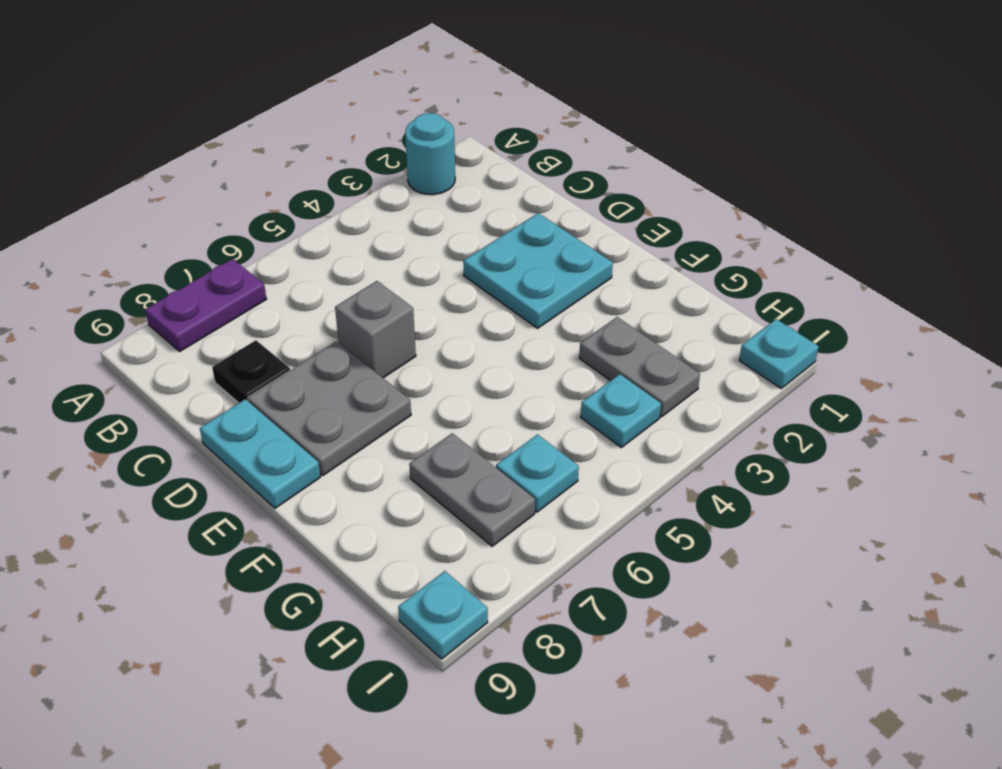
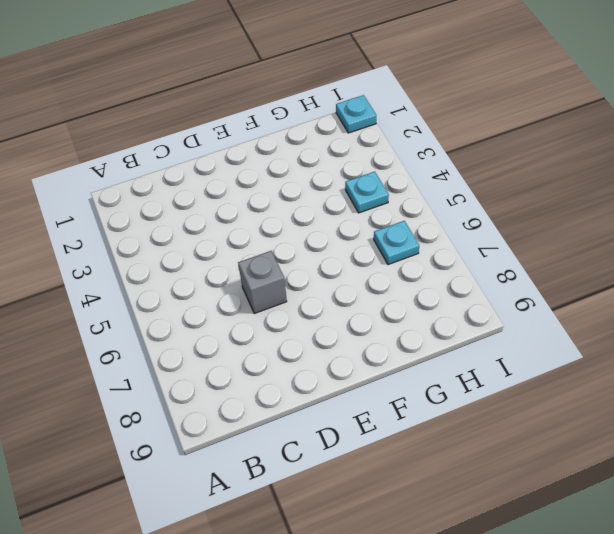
none -> cyan round brick A2 level 1
none -> purple plate A7:A8 level 1
none -> black plate C8 level 1

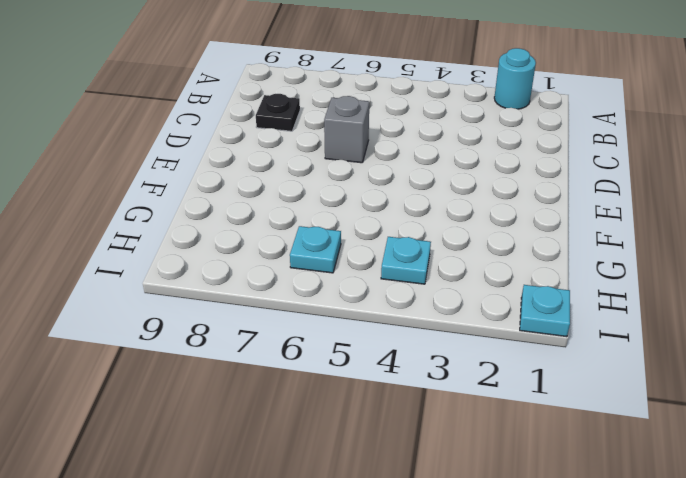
none -> purple plate A7:A8 level 1
none -> cyan plate D2:E3 level 1
none -> grey plate D7:E8 level 1

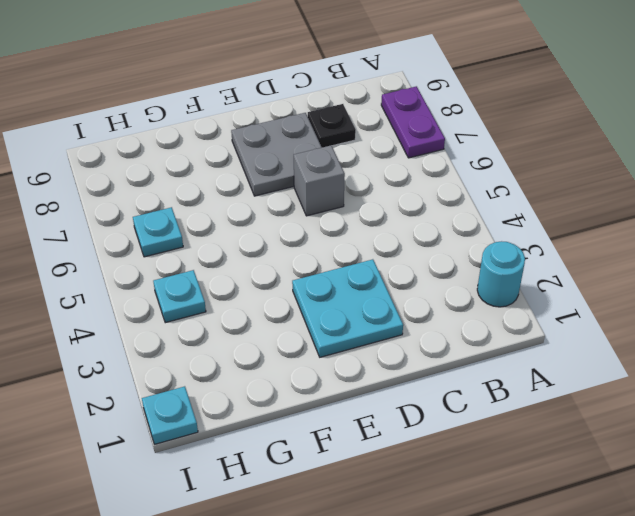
none -> cyan plate D9:E9 level 1
none -> grey plate G3:H3 level 1
none -> grey plate G7:H7 level 1

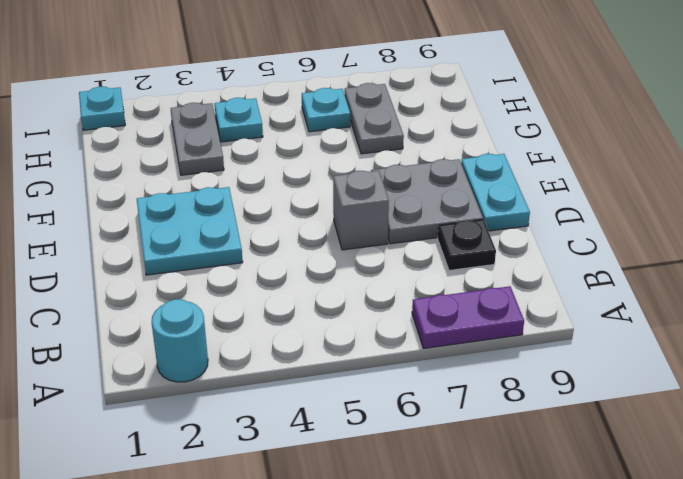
none -> cyan plate I9 level 1

